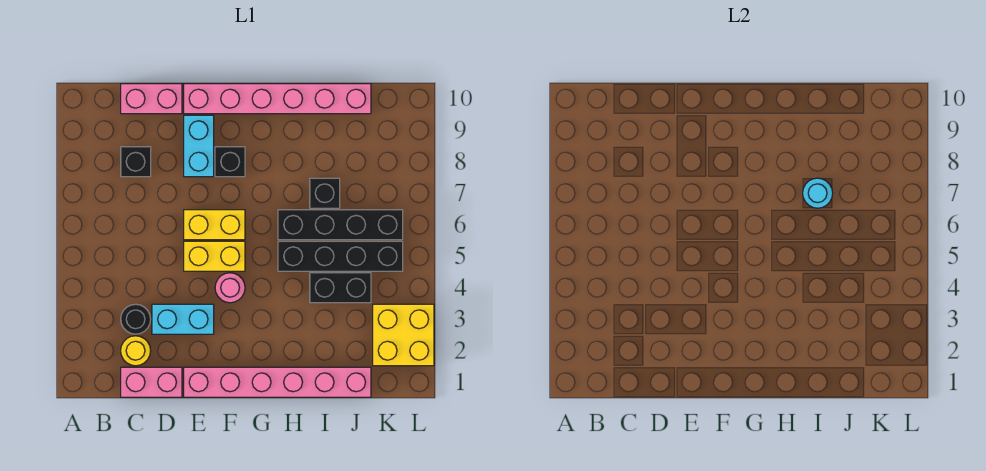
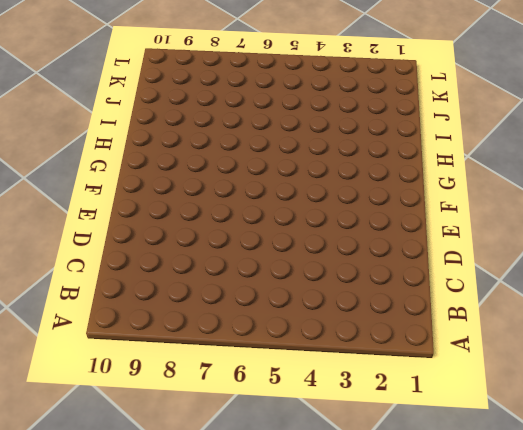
none -> pink brick C1:D1 level 1
none -> yellow round brick C2 level 1
none -> black round brick C3 level 1

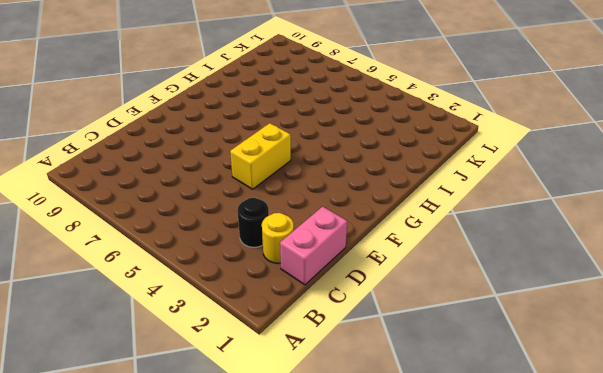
none -> black brick C8 level 1
none -> pink brick C10:D10 level 1
none -> cyan brick D3:E3 level 1

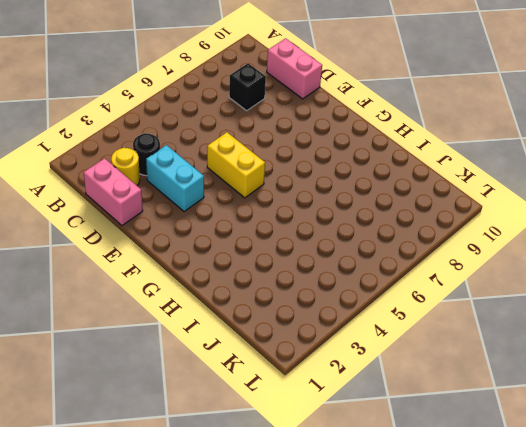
none -> pink brick E1:J1 level 1
none -> yellow brick E6:F6 level 1
none -> cyan brick E8:E9 level 1

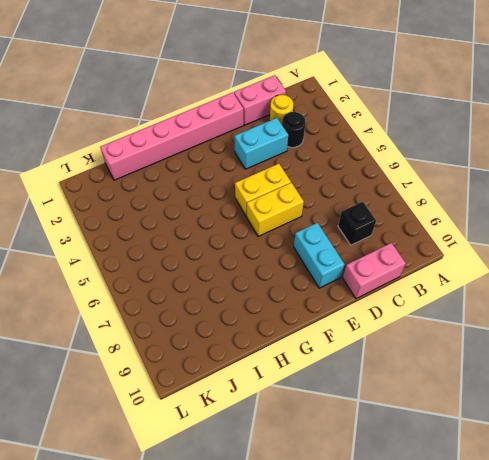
none -> pink brick E10:J10 level 1
none -> pink round brick F4 level 1
none -> black brick F8 level 1

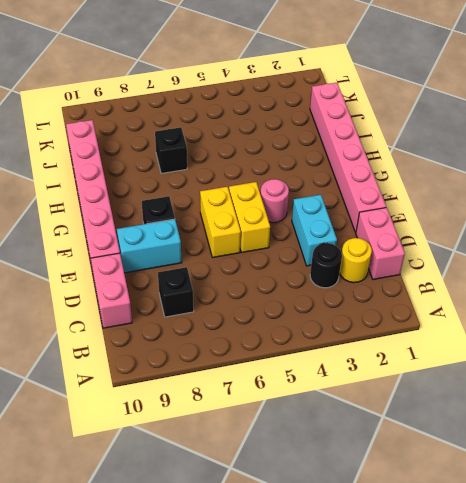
none -> black brick H5:K5 level 1
none -> black brick H6:K6 level 1
none -> black brick I4:J4 level 1

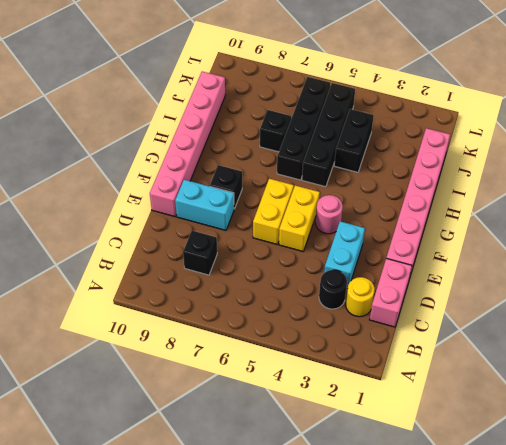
none -> pink brick C10:D10 level 1
none -> yellow brick K2:L3 level 1
none -> cyan round brick I7 level 2

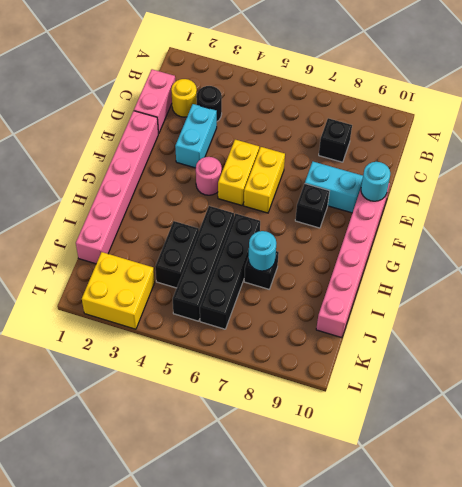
cyan round brick E10 level 2 -> none
none -> pink brick C10:D10 level 1

